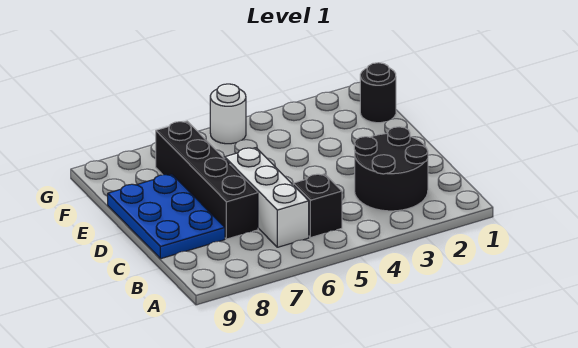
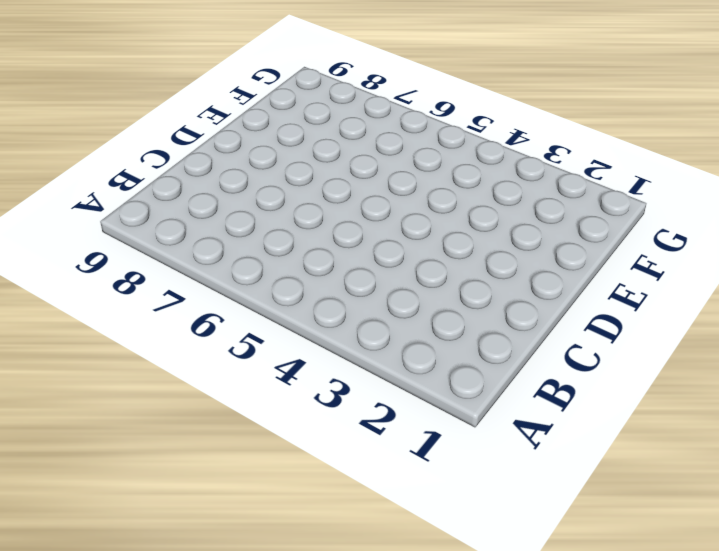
none -> black round brick B2:C3 level 1
none -> black brick B5 level 1

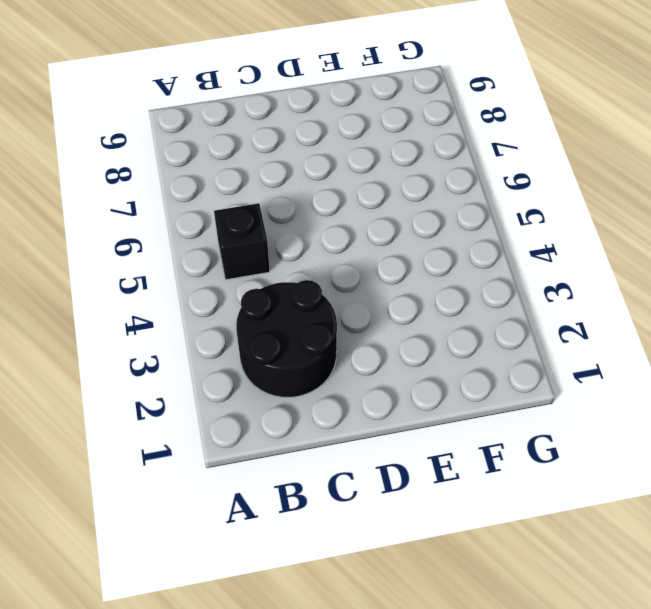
none -> white brick B6:D6 level 1
none -> black brick C7:F7 level 1

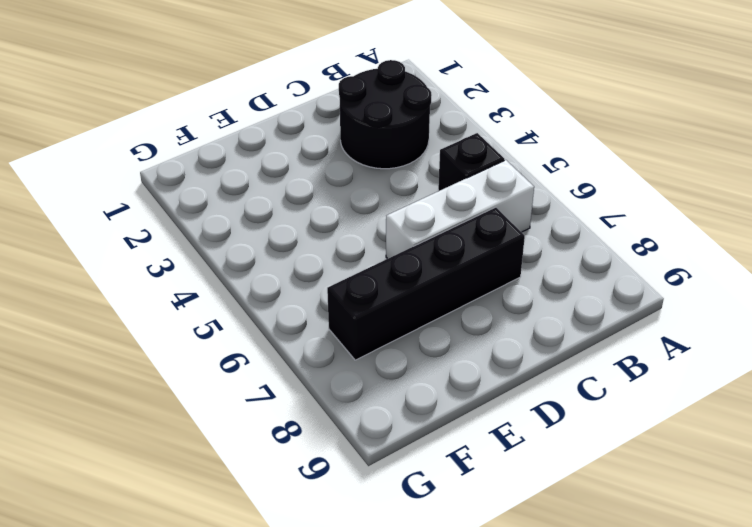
none -> blue plate C8:E9 level 1
none -> black round brick F1 level 1

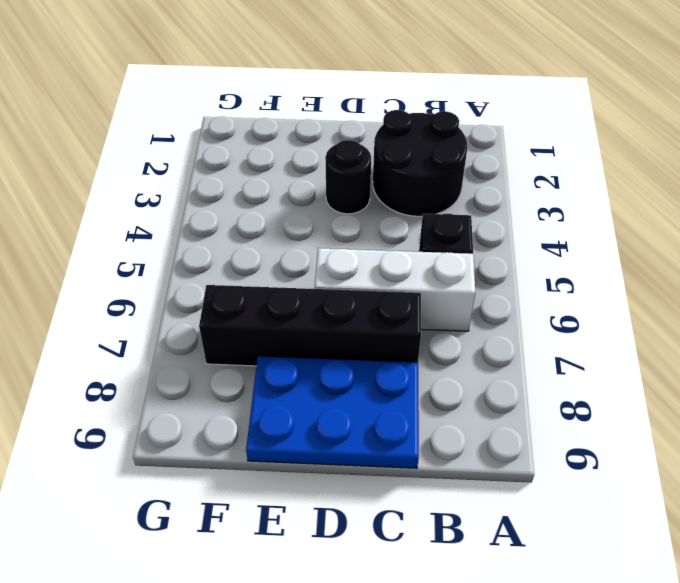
black round brick D3 level 1 -> black round brick F1 level 1
none -> white round brick G5 level 1

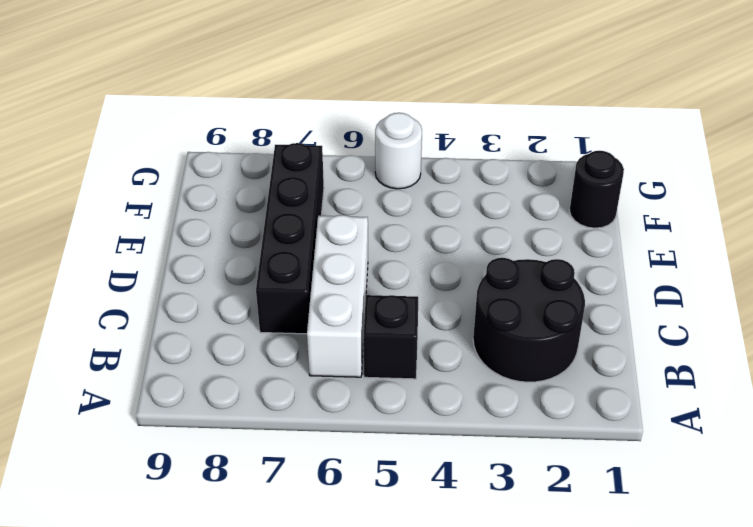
none -> blue plate C8:E9 level 1

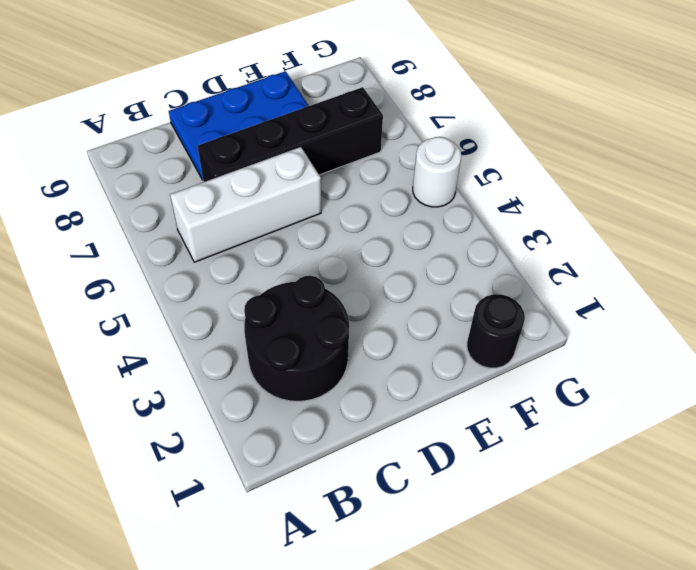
none -> black brick B5 level 1

